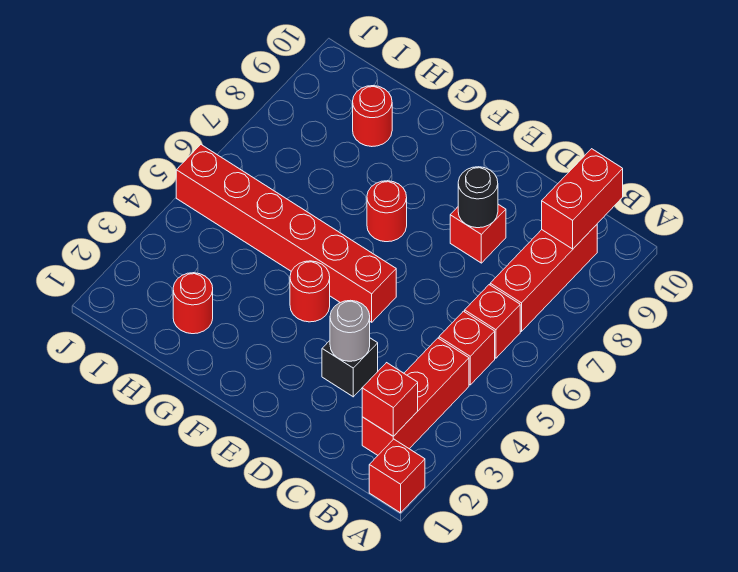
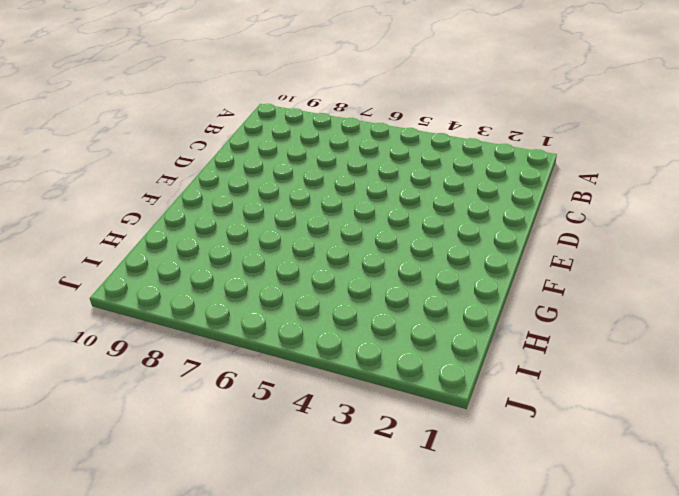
none -> red brick A1 level 1
none -> red brick B2:B4 level 1
none -> red brick B5 level 1

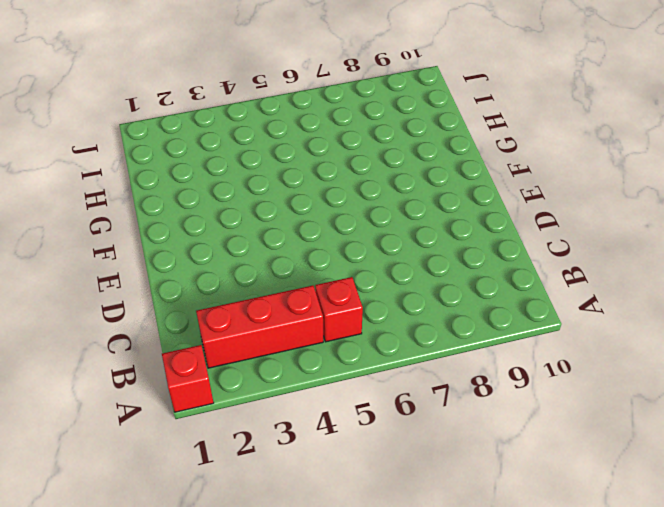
none -> red brick B6 level 1
none -> red brick B7:B9 level 1
none -> black brick D3 level 1

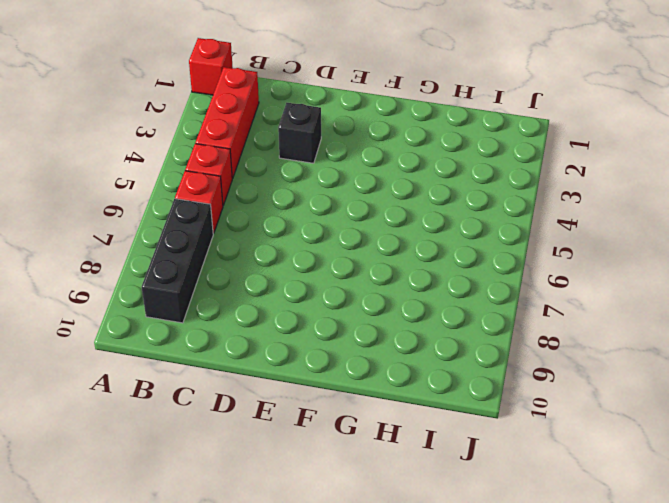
black brick B7:B9 level 1 -> red brick B7:B9 level 1
none -> red brick D8 level 1
none -> red brick E5:J5 level 1
none -> red round brick F4 level 1

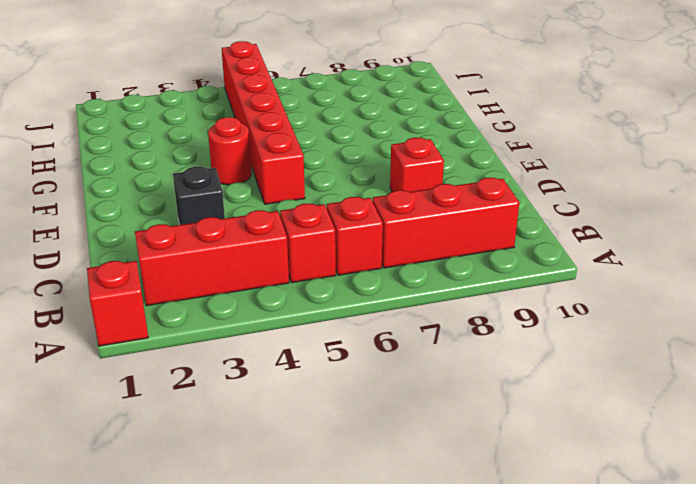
none -> red round brick F7 level 1
none -> red round brick H2 level 1
none -> red round brick H9 level 1

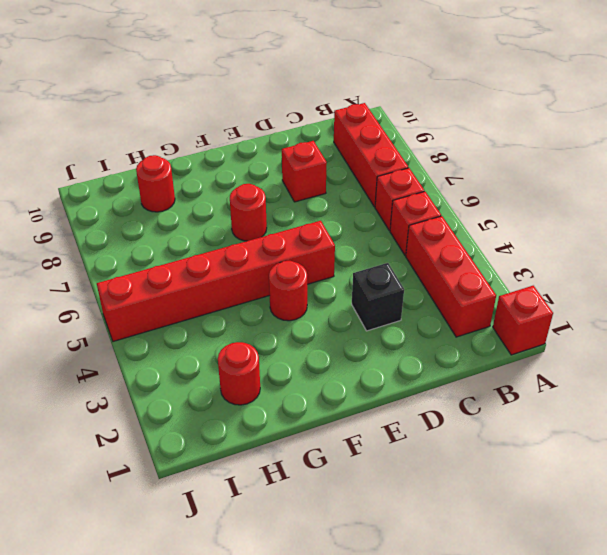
none -> red brick B2 level 2
none -> red brick B9:B10 level 2
none -> grey round brick D3 level 2

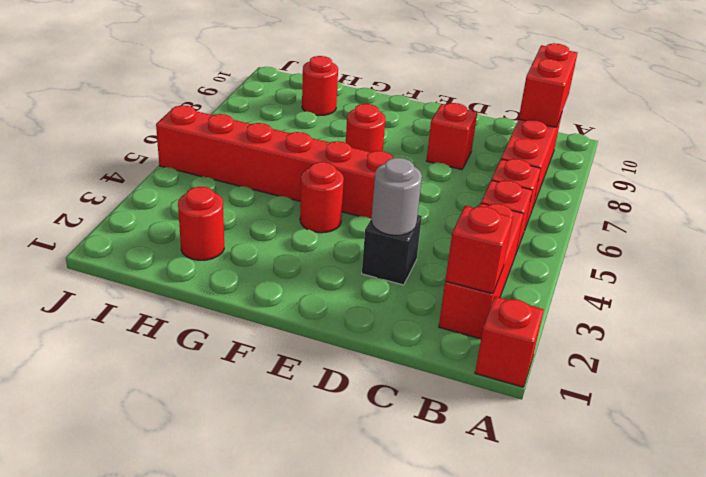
none -> black round brick D8 level 2

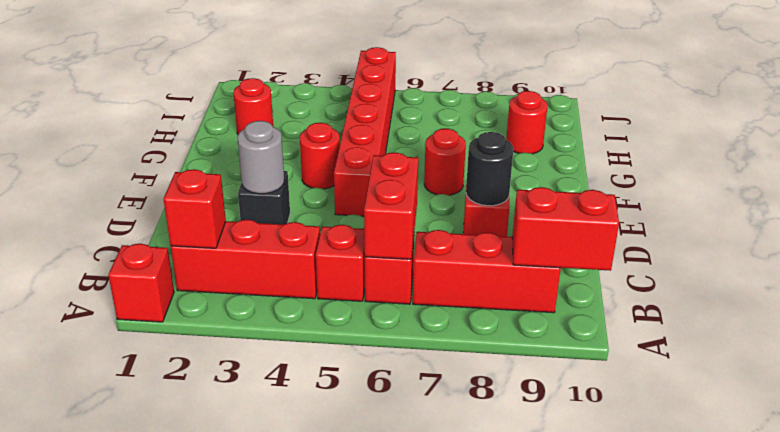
red brick B6:C6 level 2 -> none

